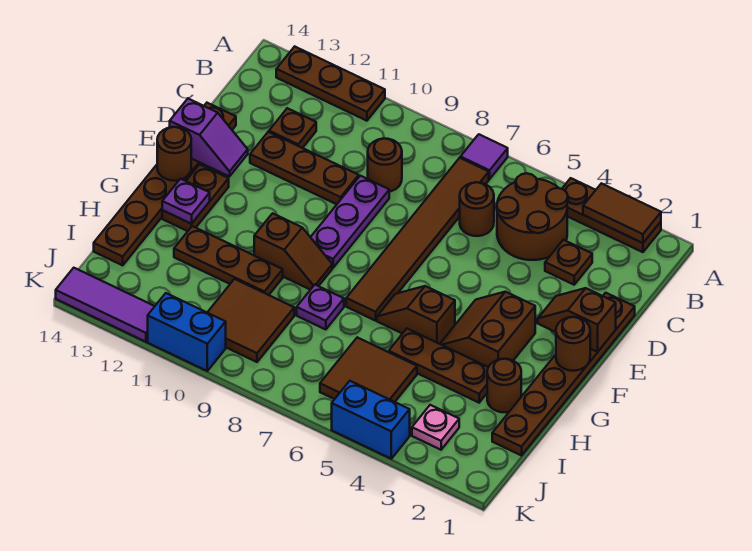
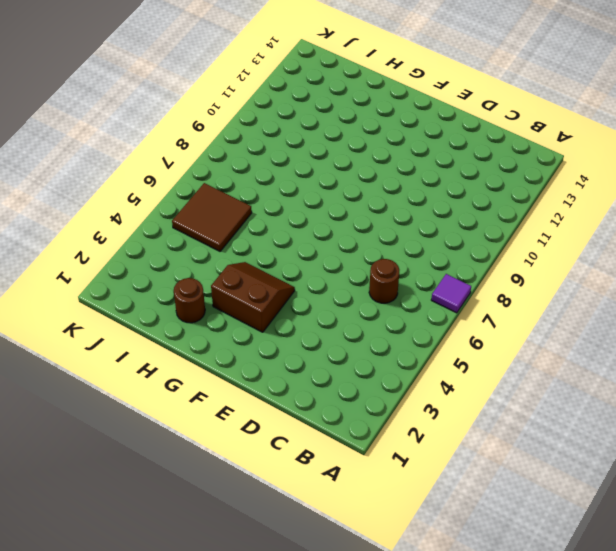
none -> brown plate A2:A4 level 1
none -> brown plate A11:A13 level 1
none -> brown round brick B4:C5 level 1
none -> brown tile B7:G7 level 1

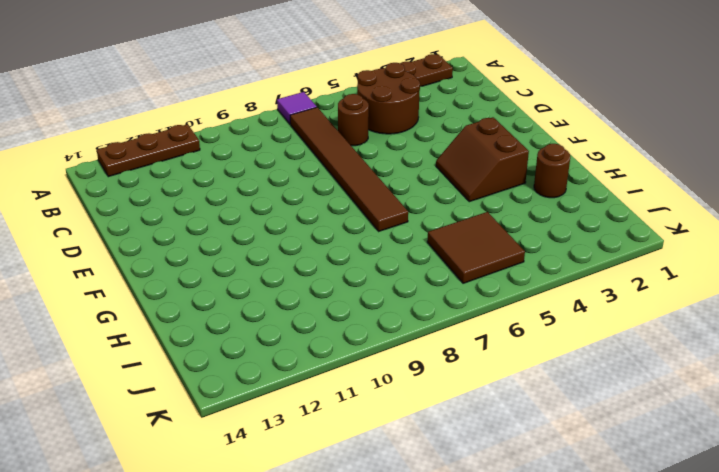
none -> brown plate C3 level 1
none -> brown round brick C9 level 1
none -> brown plate C12 level 1
none -> brown plate D1:I1 level 1

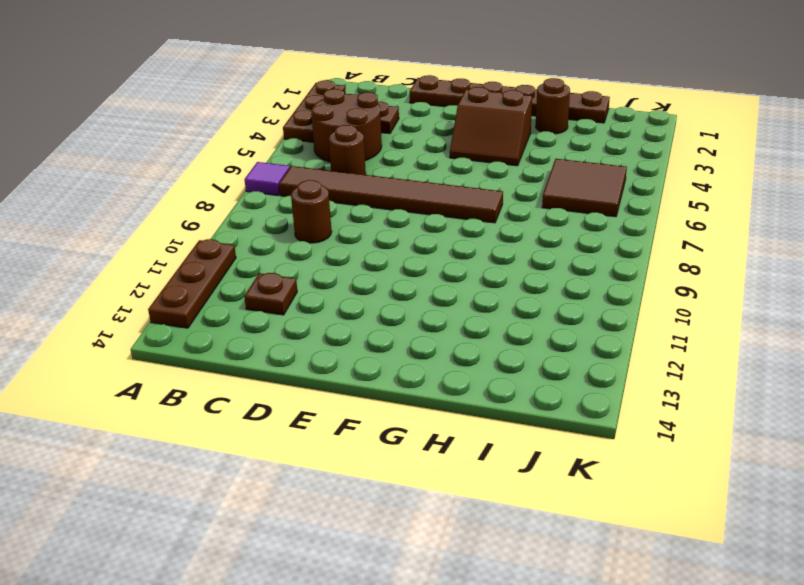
none -> purple plate D9:F9 level 1
none -> brown plate D10:D12 level 1
none -> brown plate D14:I14 level 1
none -> brown plate F13:G13 level 1

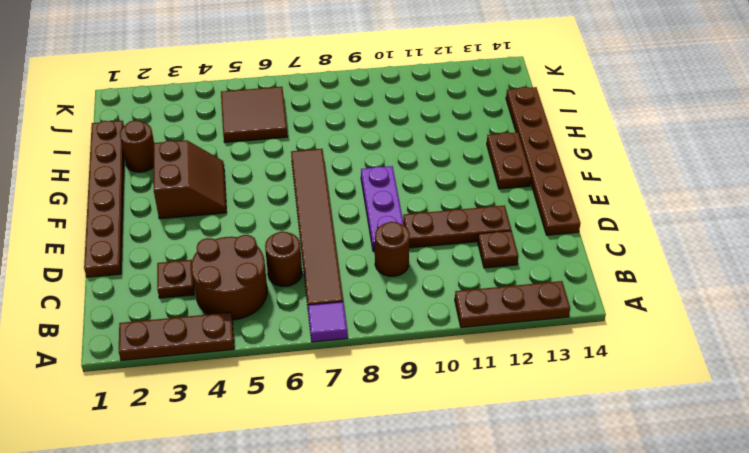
none -> brown slope G5:G6 level 1 top 5
none -> brown slope G9:G10 level 1 top 10
none -> brown plate H3:H5 level 1
none -> purple plate H8 level 1

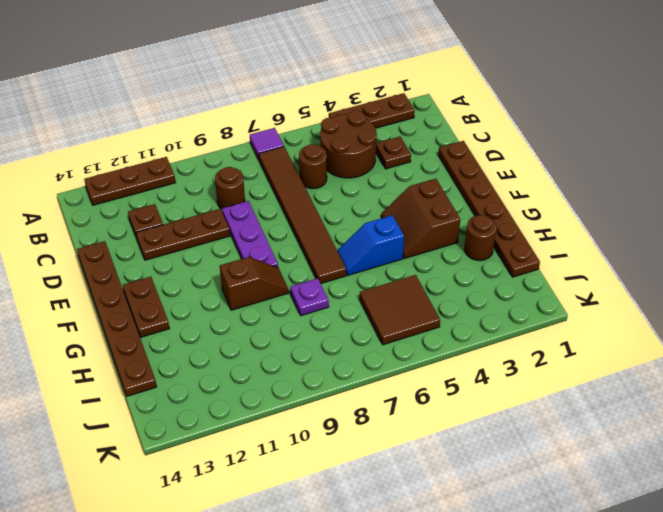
blue slope G5:G6 level 1 top 5 -> brown slope G5:G6 level 1 top 5
none -> brown plate H3:H5 level 1
none -> brown plate H10:H12 level 1
none -> brown tile I9:J10 level 1
none -> pink plate J3 level 1

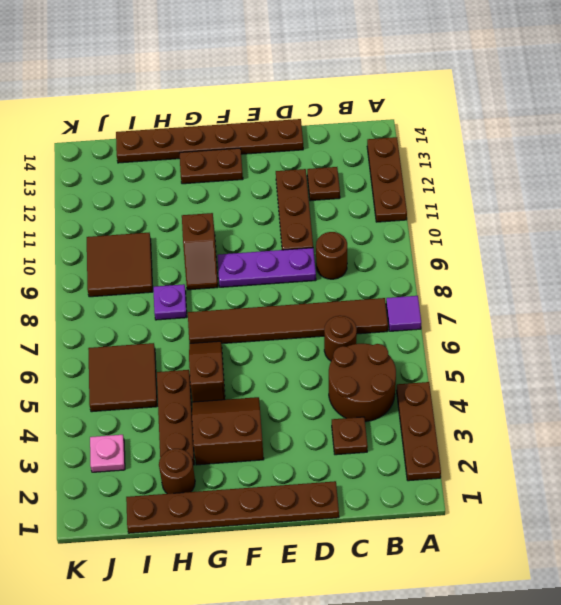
none -> brown plate H10:H12 level 1
none -> blue brick K4:K5 level 1
none -> blue brick K10:K11 level 1
none -> purple tile K12:K14 level 1

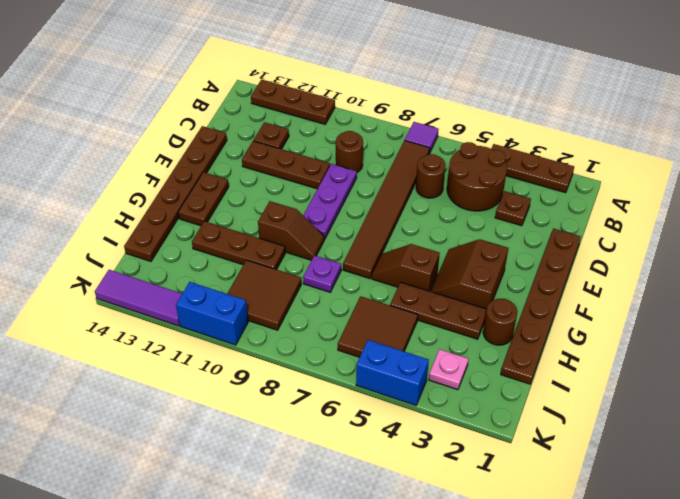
none -> brown tile A2:A3 level 2
none -> brown slope E1:E2 level 2 top 1
none -> purple slope E13:E14 level 2 top 14
none -> brown round brick F1 level 2

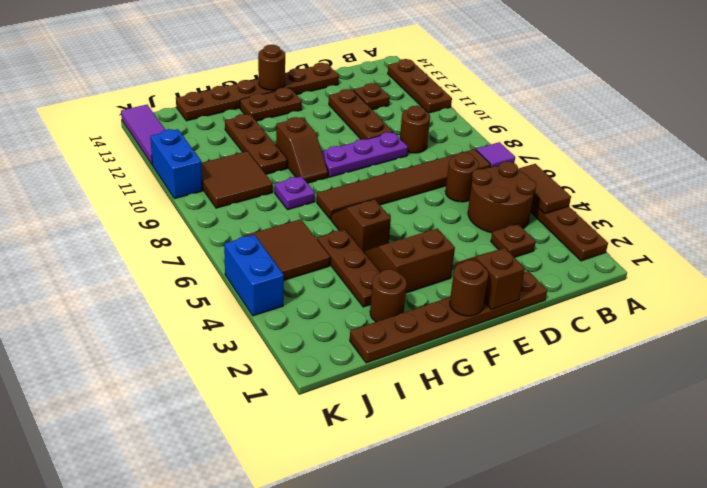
brown tile A4:A5 level 2 -> brown tile A2:A3 level 2
none -> pink plate J3 level 1
none -> purple slope E13:E14 level 2 top 14
none -> purple plate G13 level 2

